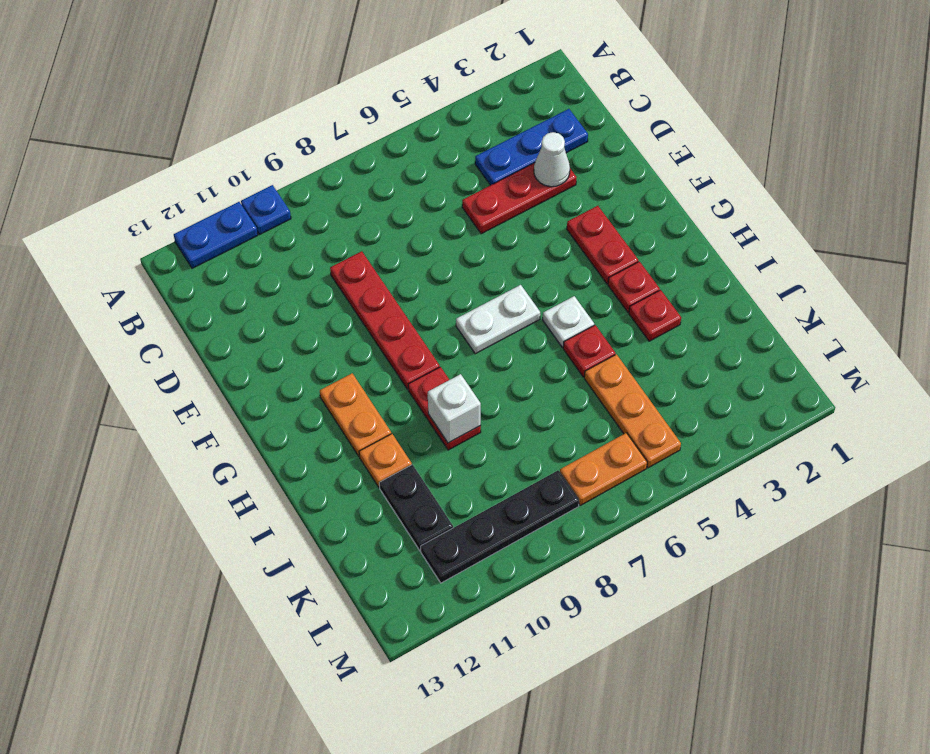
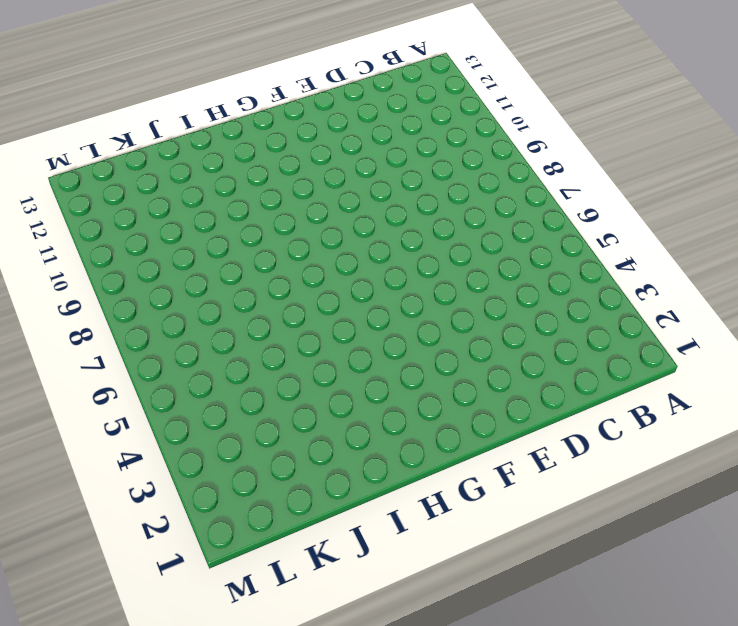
none -> blue plate A10 level 1
none -> blue plate A11:A12 level 1
none -> blue plate C2:C4 level 1

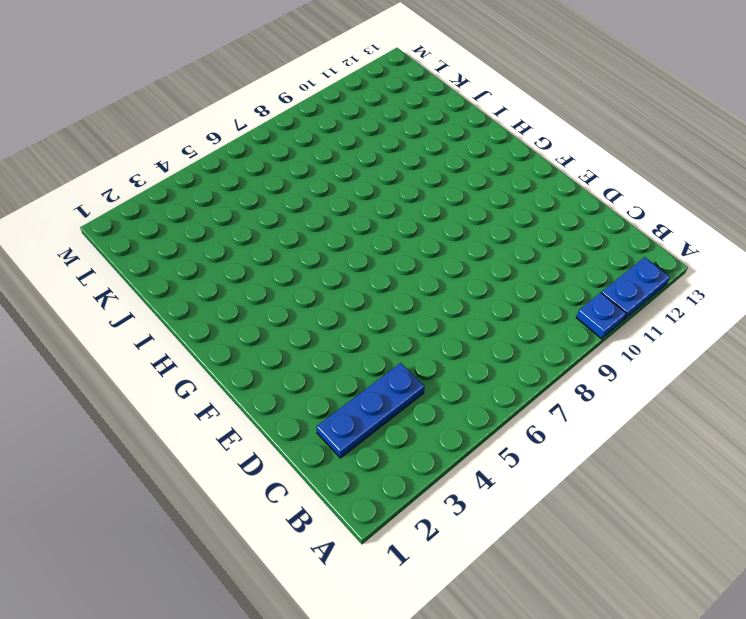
none -> red plate D3:D5 level 1
none -> red plate D9:G9 level 1
none -> red plate F3:G3 level 1

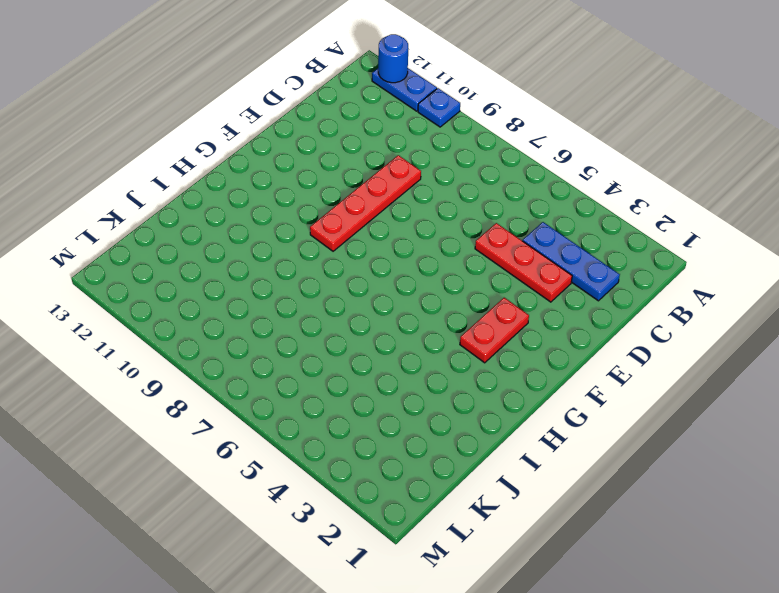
blue round brick A12 level 2 -> none
none -> white plate G6:G7 level 1
none -> orange plate G11:H11 level 1
none -> red plate H3 level 1

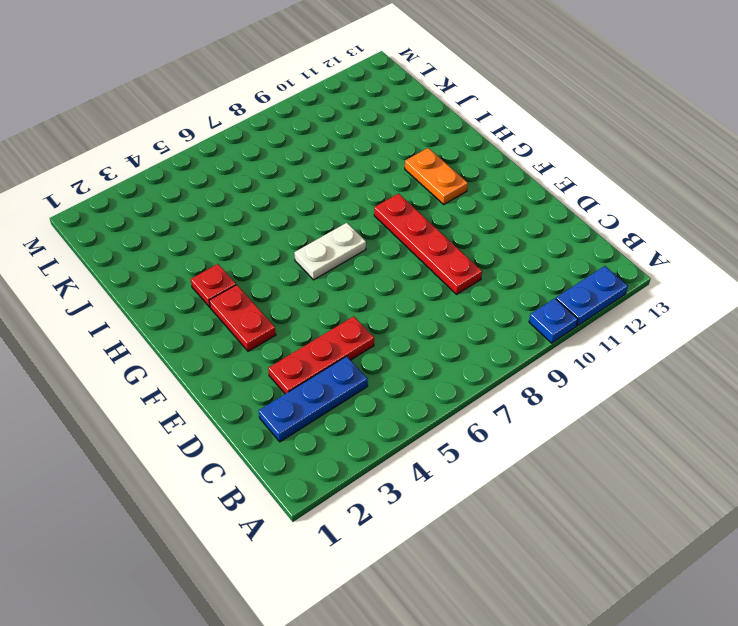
none -> white plate H5 level 1
none -> red plate H9:I9 level 1
none -> red plate I3 level 1

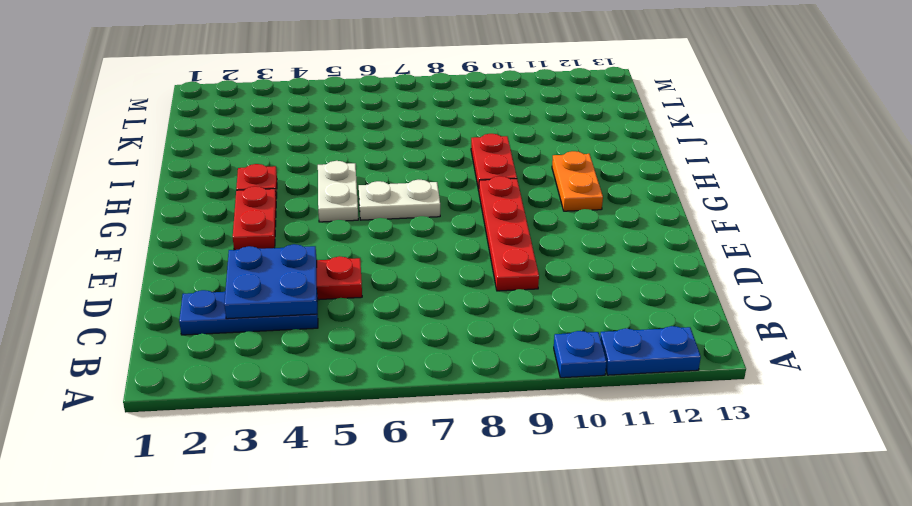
blue plate C3:D4 level 2 -> white cone D3 level 2
white plate G5:H5 level 1 -> white plate H5 level 1
none -> red plate I3 level 1
none -> red plate I5 level 1
none -> orange plate I11 level 1

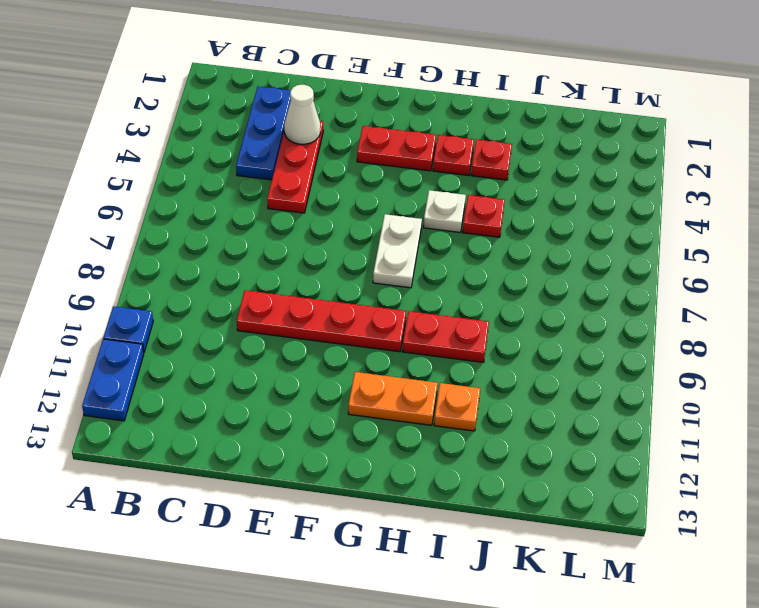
none -> orange plate J5:L5 level 1
none -> black plate J11:K11 level 1
none -> orange plate L6:L7 level 1

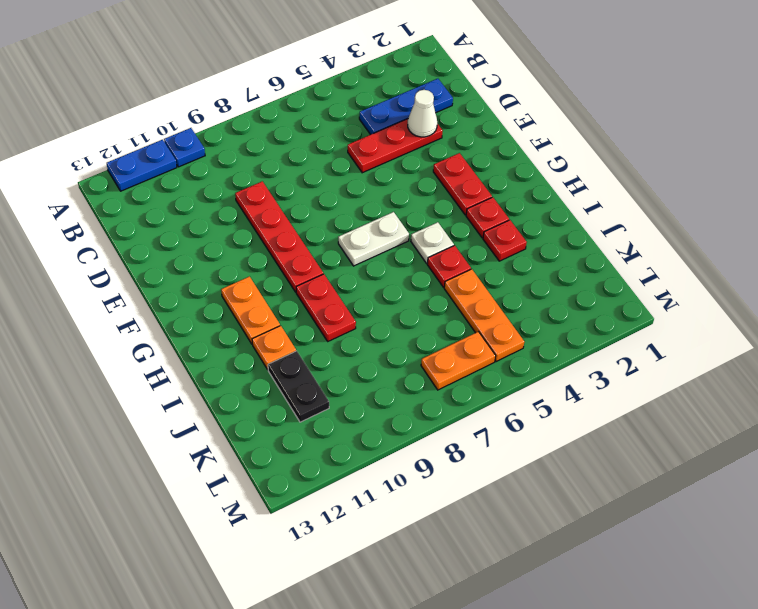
none -> black plate L8:L11 level 1
none -> white brick I9 level 2

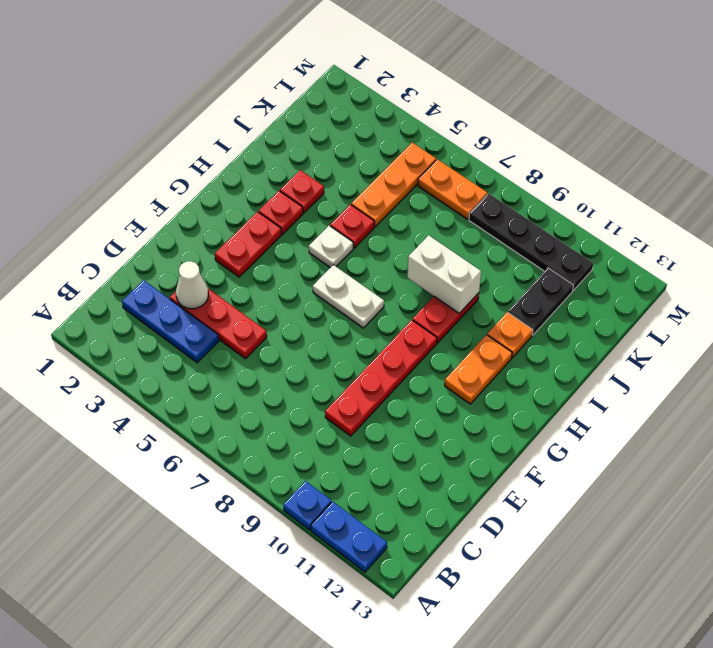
white brick I8:I9 level 2 -> white brick I9 level 2

